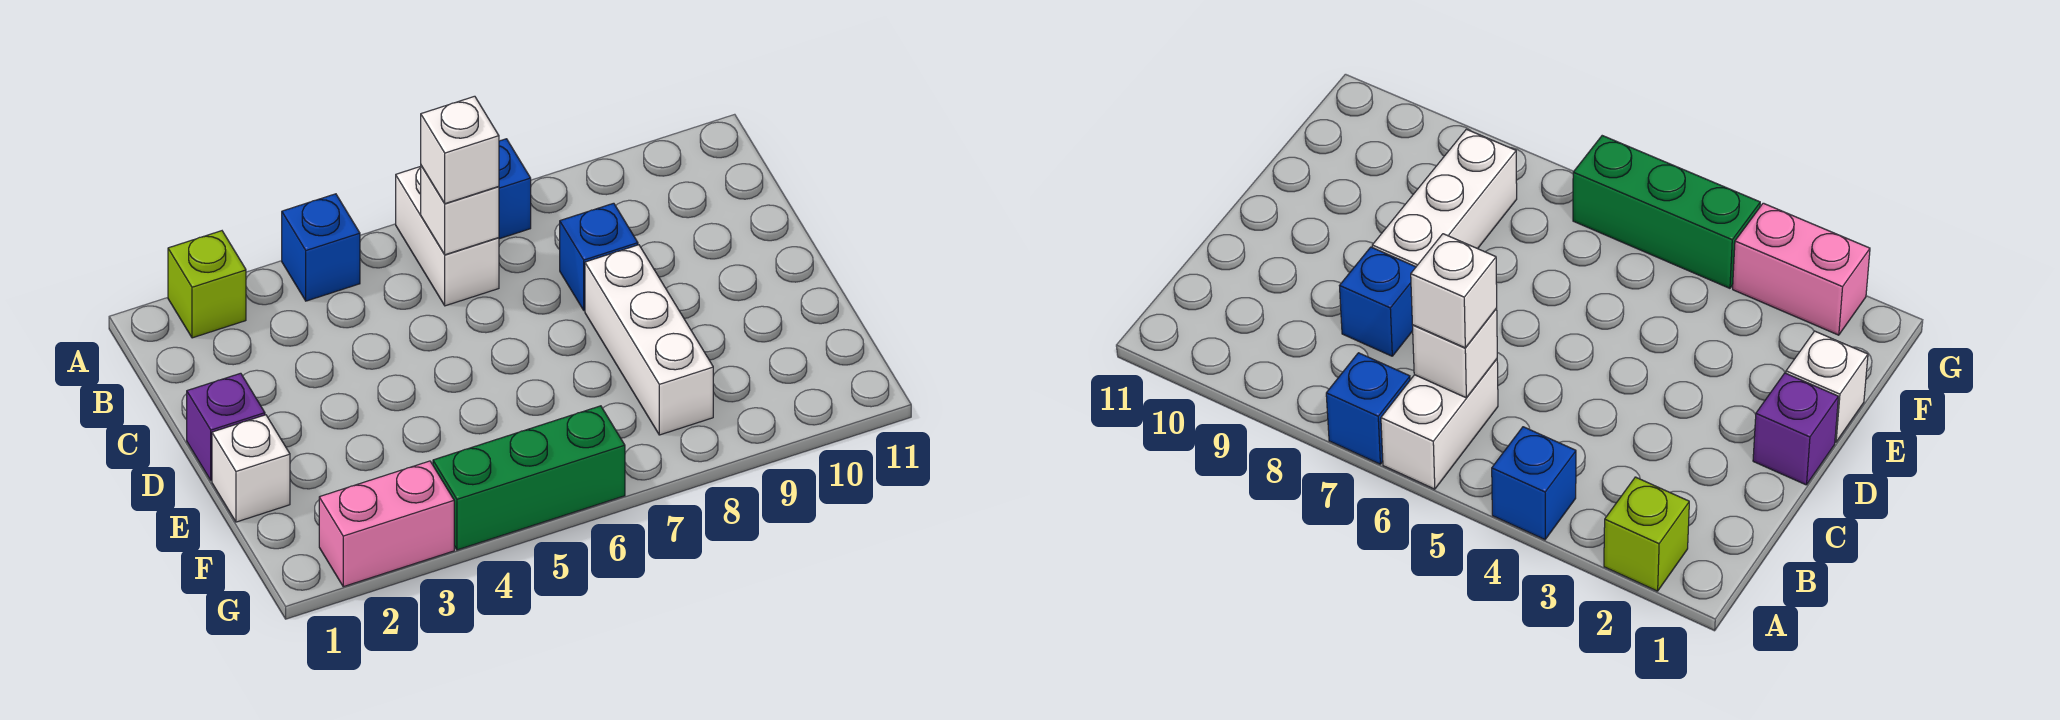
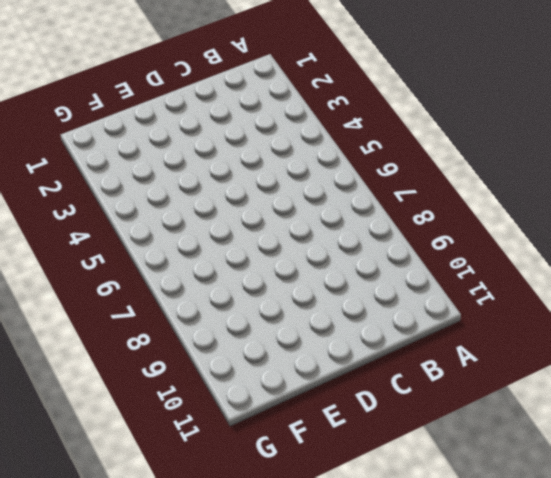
none -> lime brick A2 level 1
none -> blue brick A4 level 1
none -> white brick A6:B6 level 1

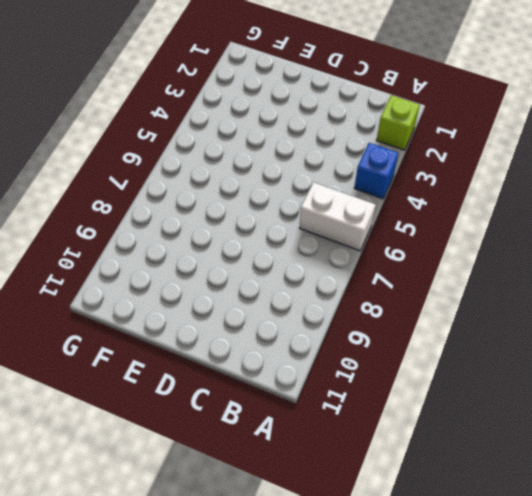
none -> blue brick A7 level 1
none -> blue brick C8 level 1
none -> purple brick D1 level 1

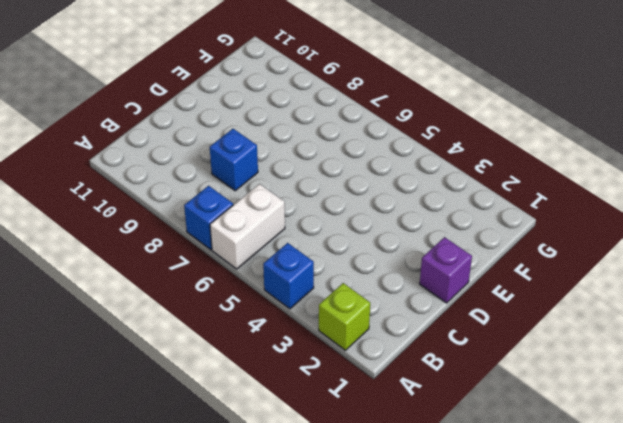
none -> white brick D8:F8 level 1
none -> white brick E1 level 1
none -> pink brick G2:G3 level 1

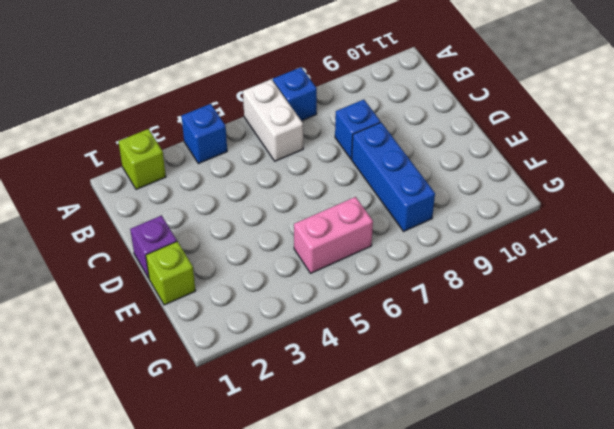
blue brick D8:F8 level 1 -> white brick D8:F8 level 1
lime brick E1 level 1 -> white brick E1 level 1
pink brick F5:F6 level 1 -> pink brick G2:G3 level 1
none -> green brick G4:G6 level 1
none -> white brick B6 level 2
none -> white brick B6 level 3

